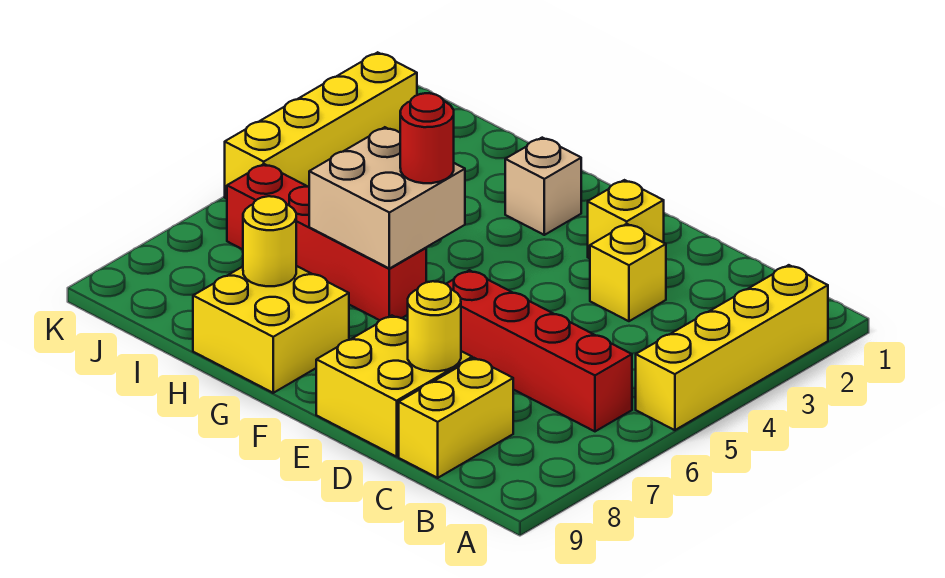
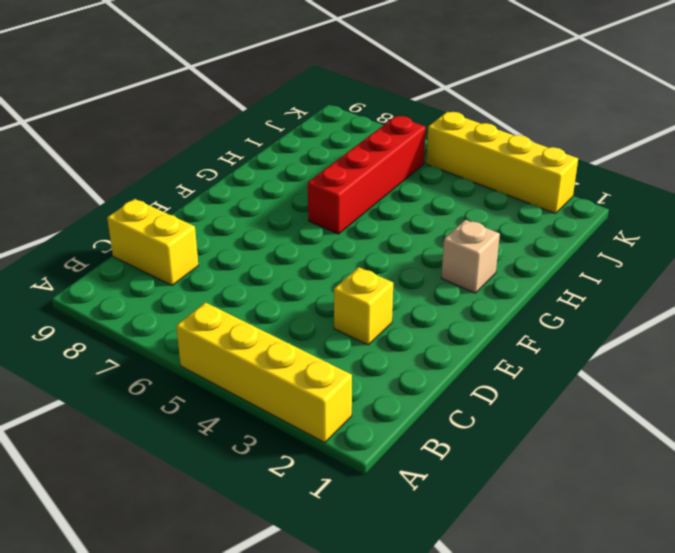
none -> red brick B6:E6 level 1
none -> yellow brick D8:E9 level 1
none -> yellow brick E2 level 1

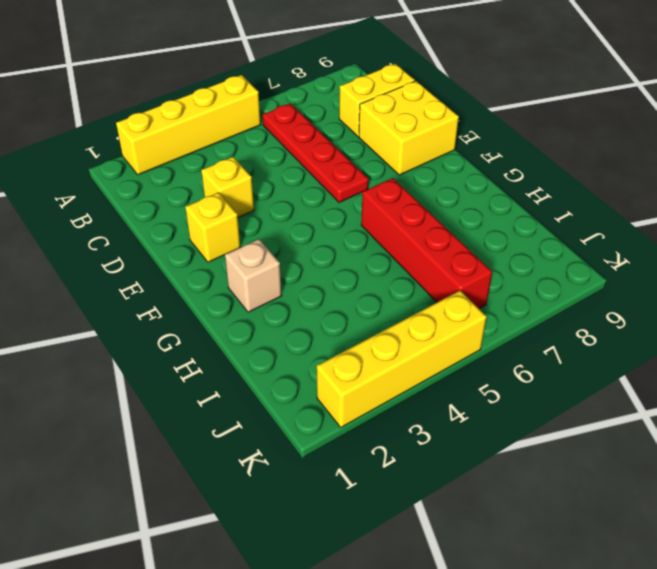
red plate B6:E6 level 1 -> red brick B6:E6 level 1
none -> yellow brick G8:H9 level 1
none -> yellow round brick D8 level 2
none -> tan brick G5:H6 level 2

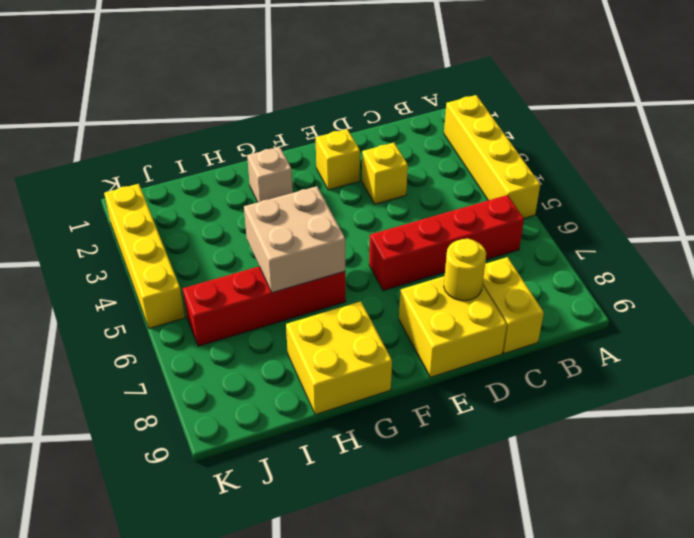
none -> yellow round brick H8 level 2
none -> red round brick G5 level 3

